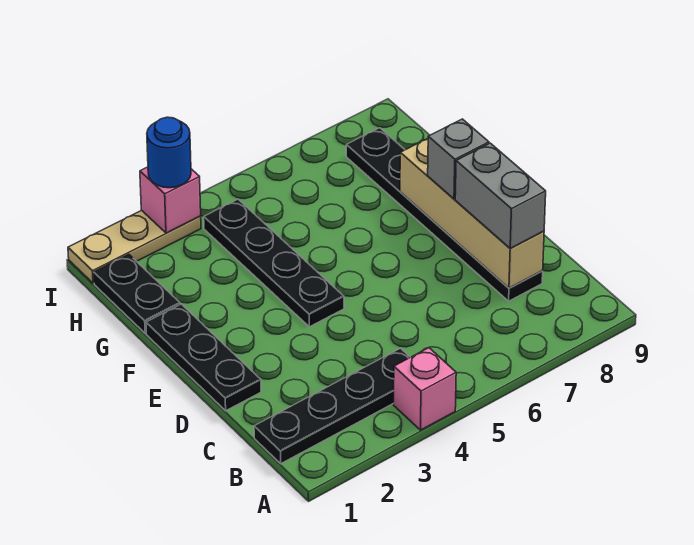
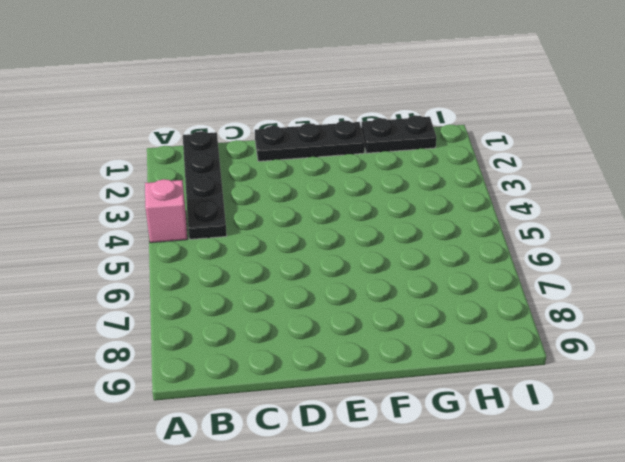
none -> black plate C8:H8 level 1
none -> black plate E4:H4 level 1
none -> tan plate I1:I3 level 1

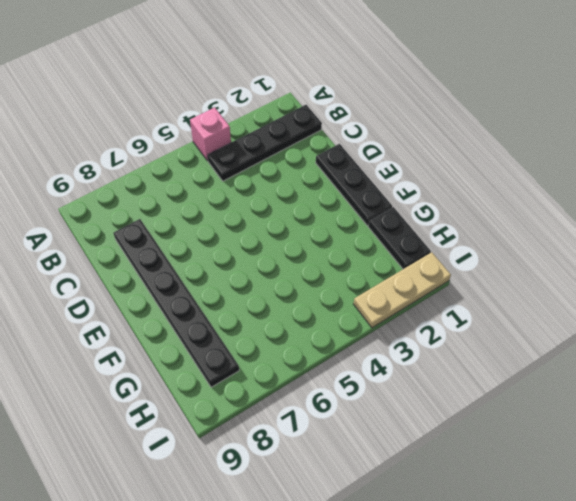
none -> black plate E4:H4 level 1
none -> tan brick C8:F8 level 2
none -> pink brick I3 level 2

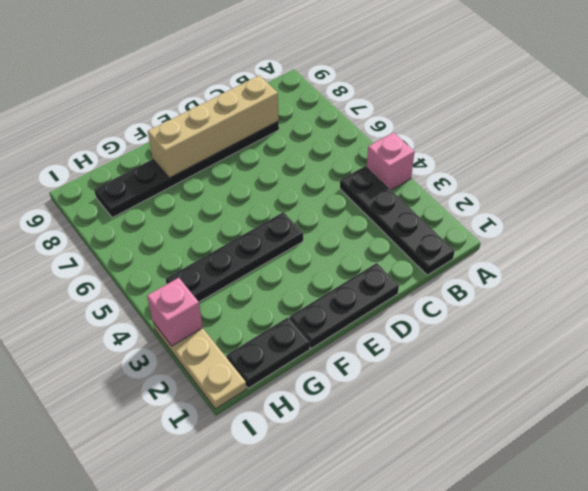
none -> grey brick C8:D8 level 3
none -> grey brick E8 level 3
none -> blue round brick I3 level 3

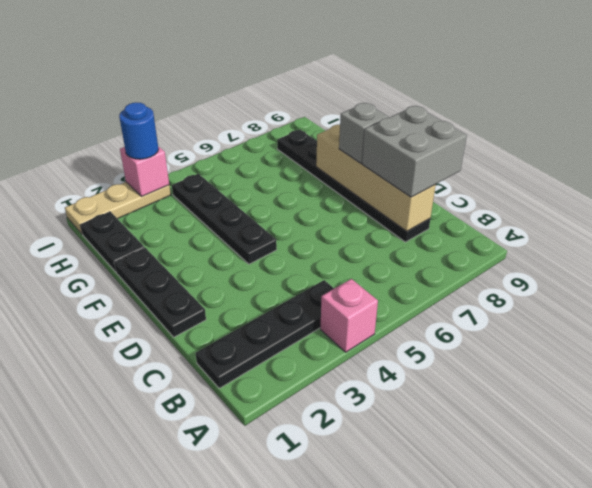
grey brick C8:D9 level 3 -> grey brick C8:D8 level 3

